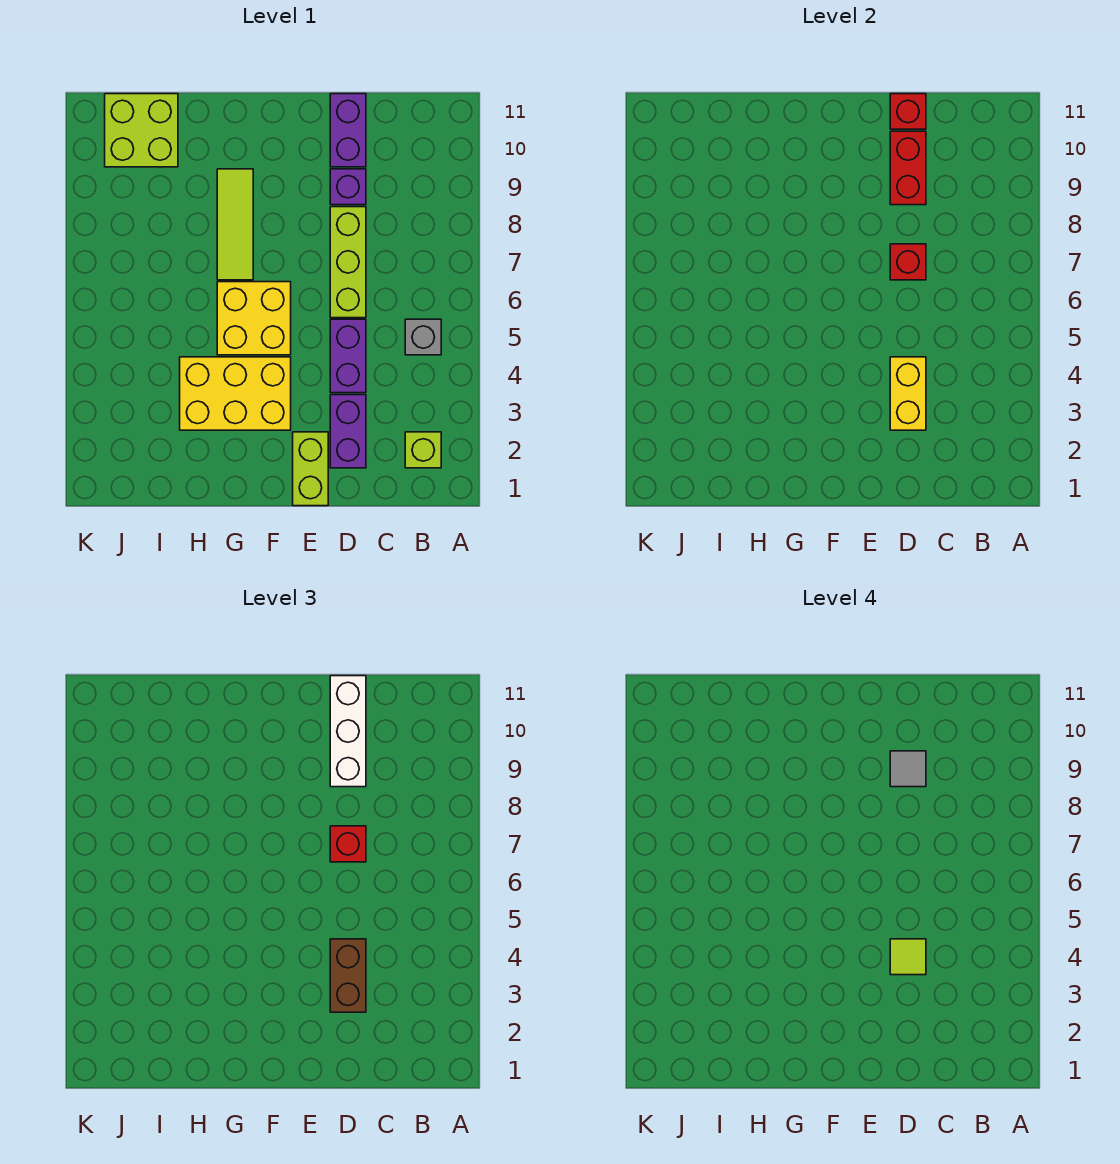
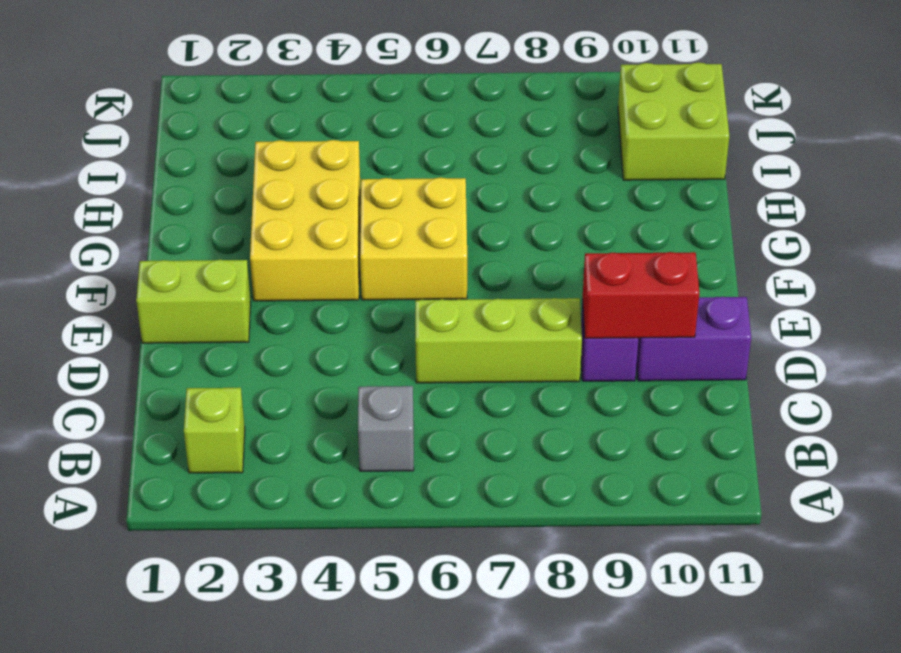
none -> purple brick D2:D3 level 1
none -> purple brick D4:D5 level 1
none -> lime tile G7:G9 level 1

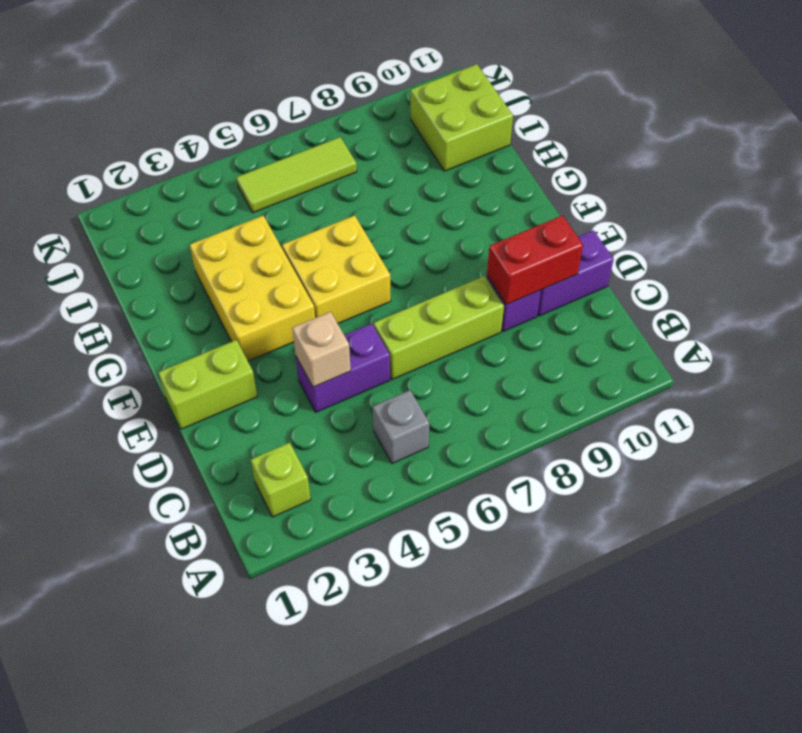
tan brick D4 level 2 -> yellow brick D3:D4 level 2
lime tile J5:J7 level 1 -> lime tile G7:G9 level 1
none -> purple brick D2:D3 level 1
none -> red brick D7 level 2
none -> red brick D11 level 2

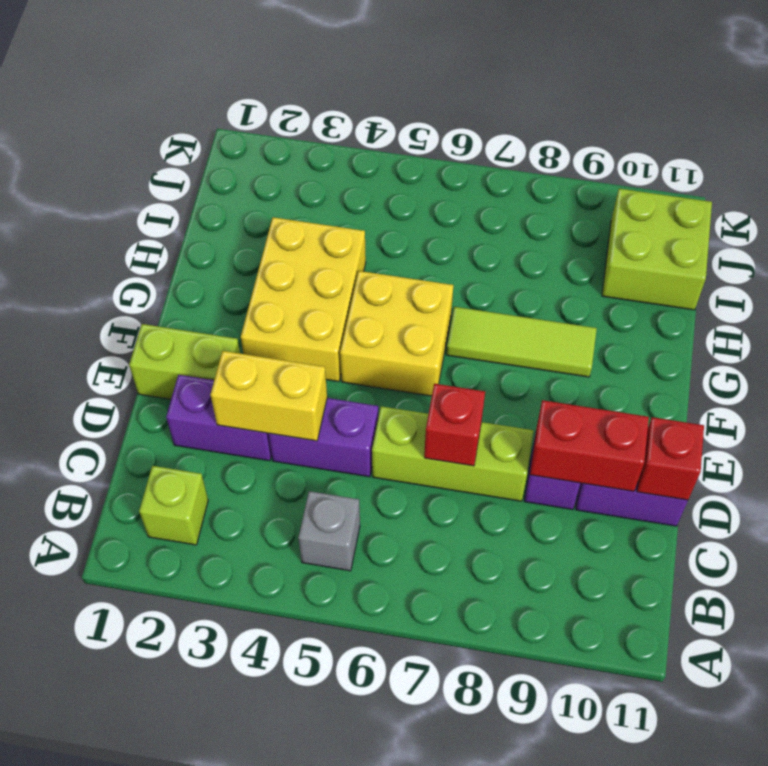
none -> brown brick D3:D4 level 3
none -> red brick D7 level 3
none -> white brick D9:D11 level 3

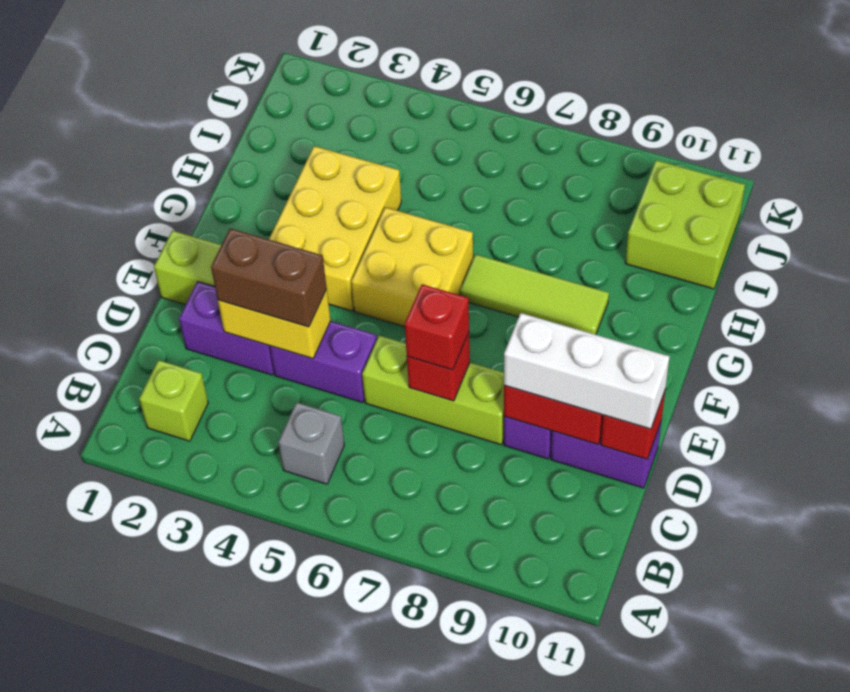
none -> lime tile D4 level 4
none -> grey tile D9 level 4

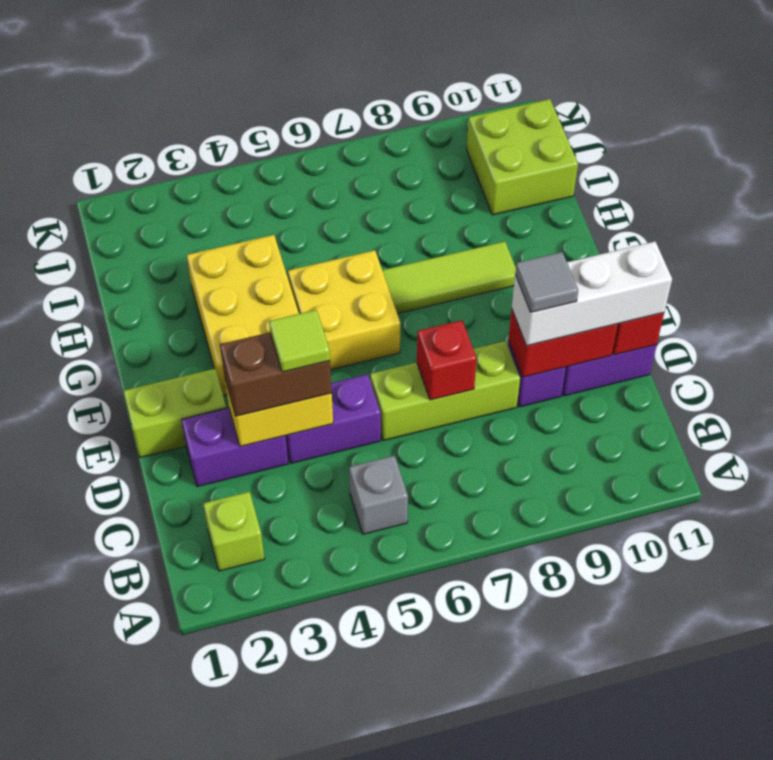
none -> red brick D7 level 3

